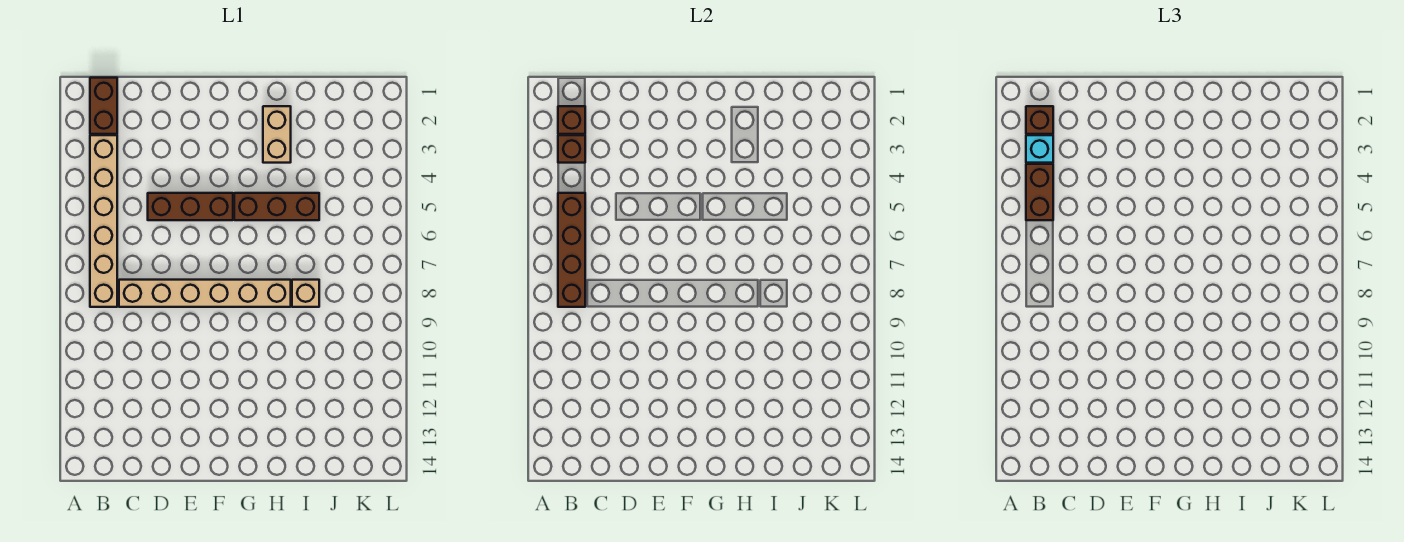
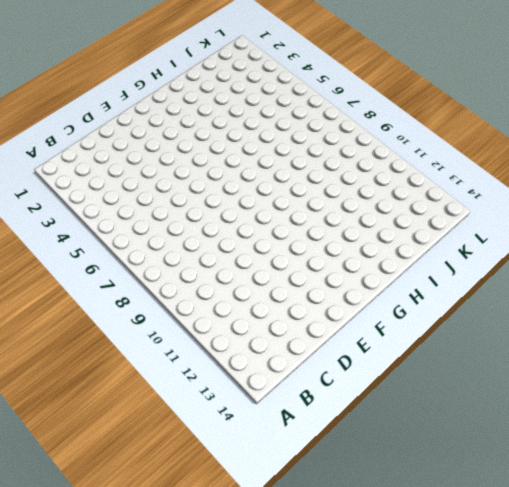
none -> brown brick B1:B2 level 1
none -> tan brick B3:B8 level 1
none -> tan brick C8:H8 level 1

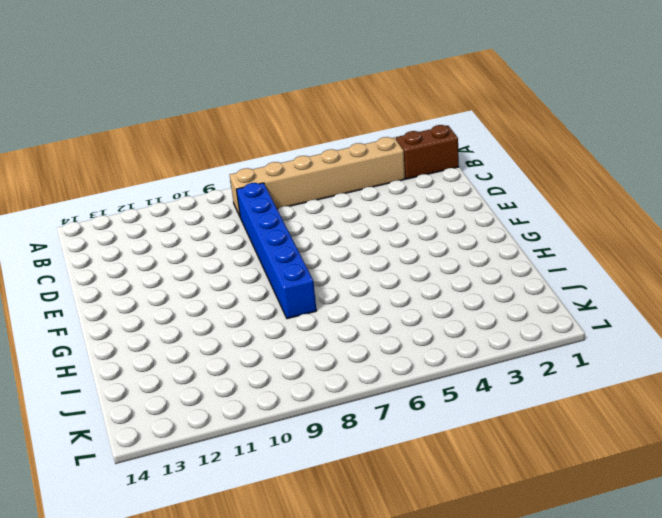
blue brick C8:H8 level 1 -> tan brick C8:H8 level 1
none -> brown brick D5:F5 level 1
none -> brown brick G5:I5 level 1
none -> tan brick H2:H3 level 1

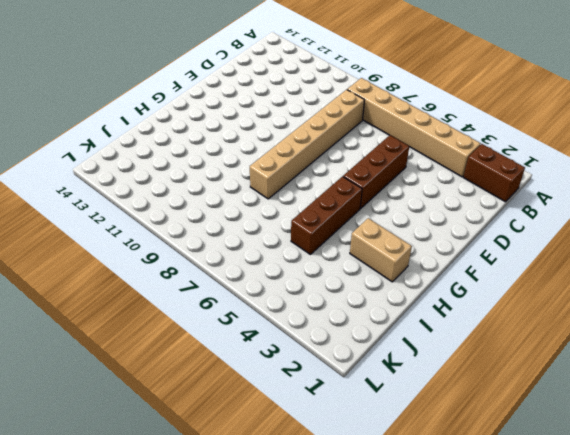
none -> tan brick I8 level 1
none -> brown brick B2 level 2
none -> brown brick B3 level 2

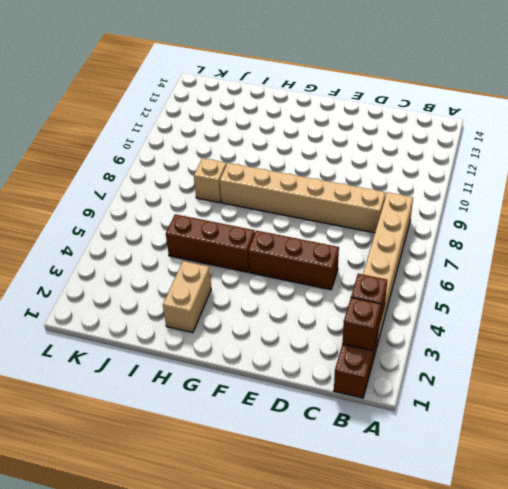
none -> brown brick B5:B8 level 2
none -> brown brick B2 level 3
none -> cyan brick B3 level 3

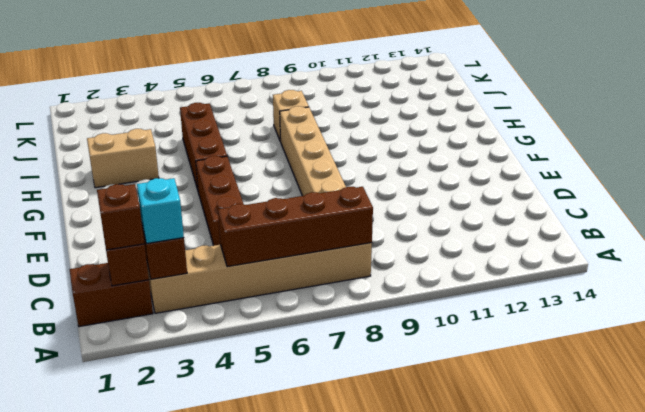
none -> brown brick B4:B5 level 3

